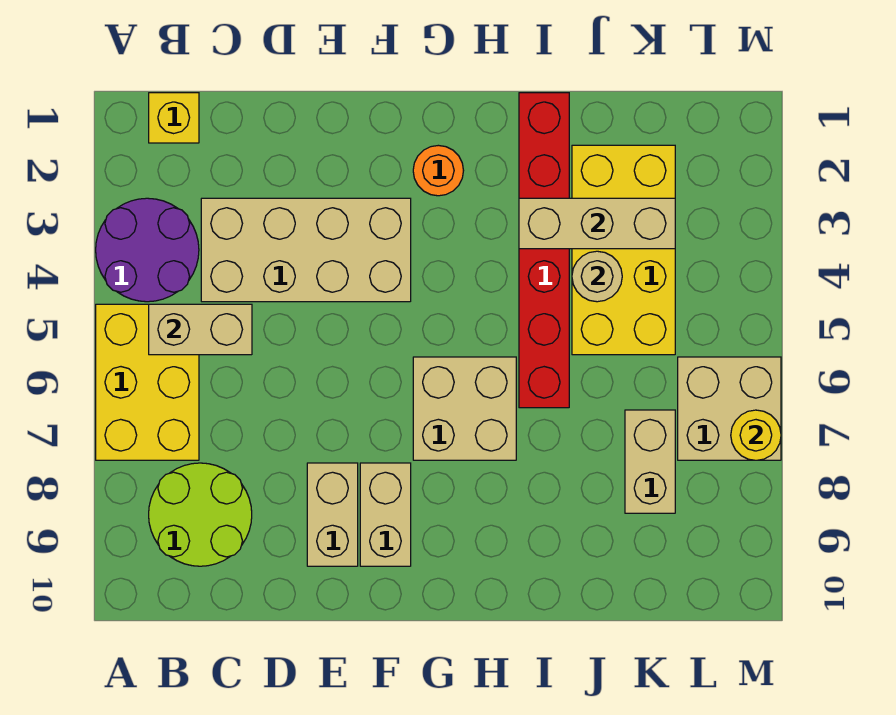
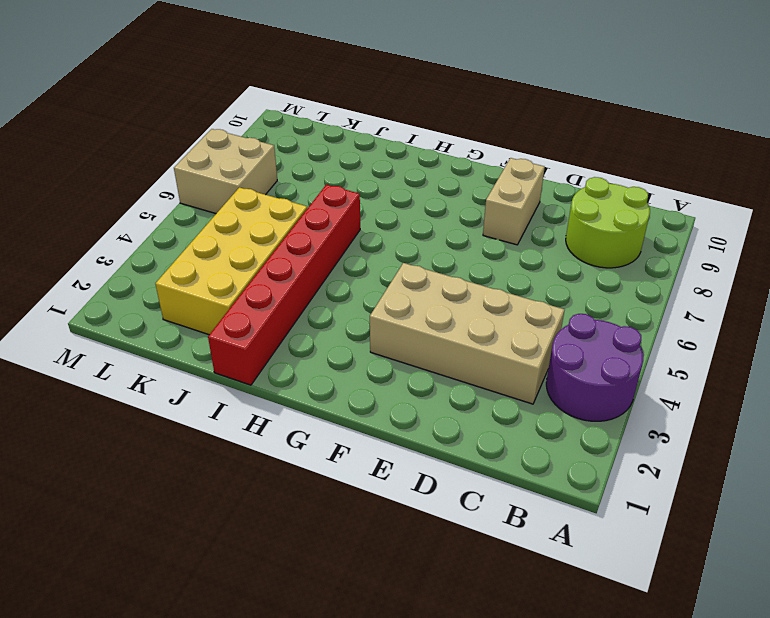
none -> yellow brick A5:B7 level 1
none -> yellow brick B1 level 1
none -> tan brick F8:F9 level 1

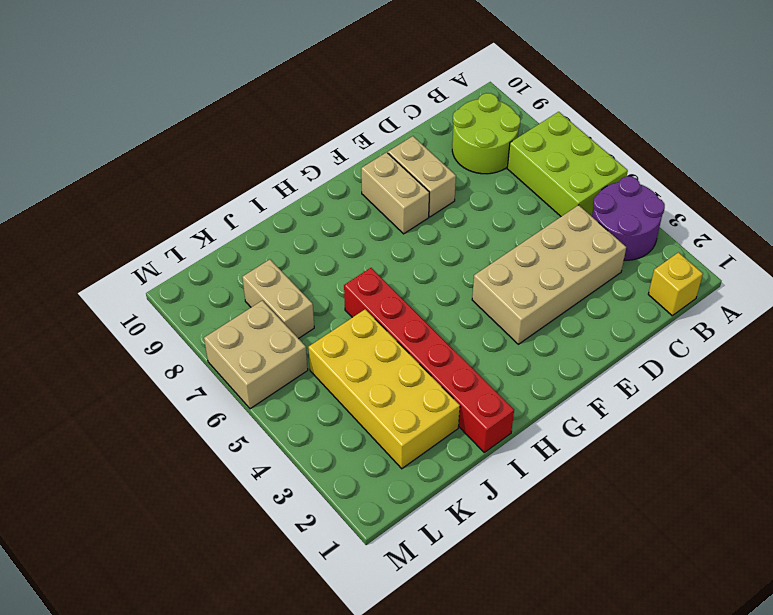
lime brick A5:B7 level 1 -> yellow brick A5:B7 level 1
none -> orange round brick G2 level 1
none -> tan brick G6:H7 level 1
none -> tan brick B5:C5 level 2

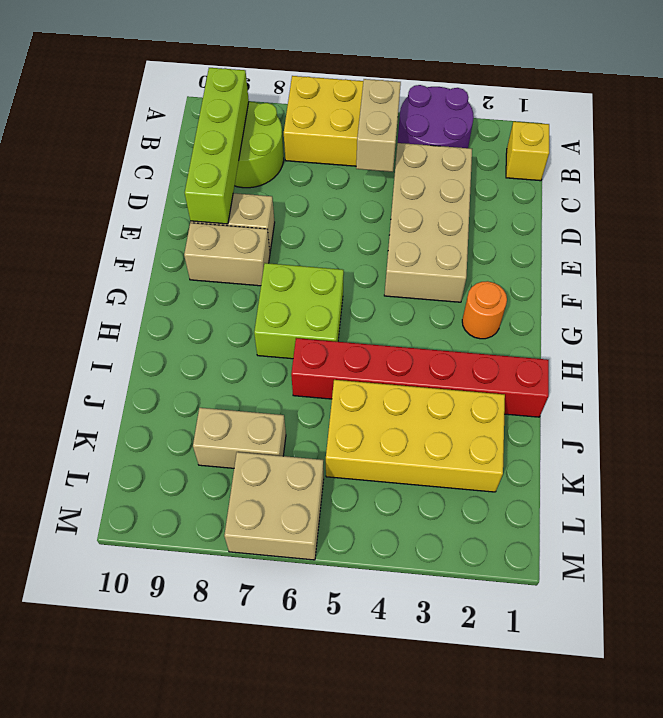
lime brick B9:E9 level 2 -> none
lime brick G6:H7 level 1 -> tan brick G6:H7 level 1
none -> tan brick I3:K3 level 2
none -> tan round brick J4 level 2
none -> yellow round brick M7 level 2

